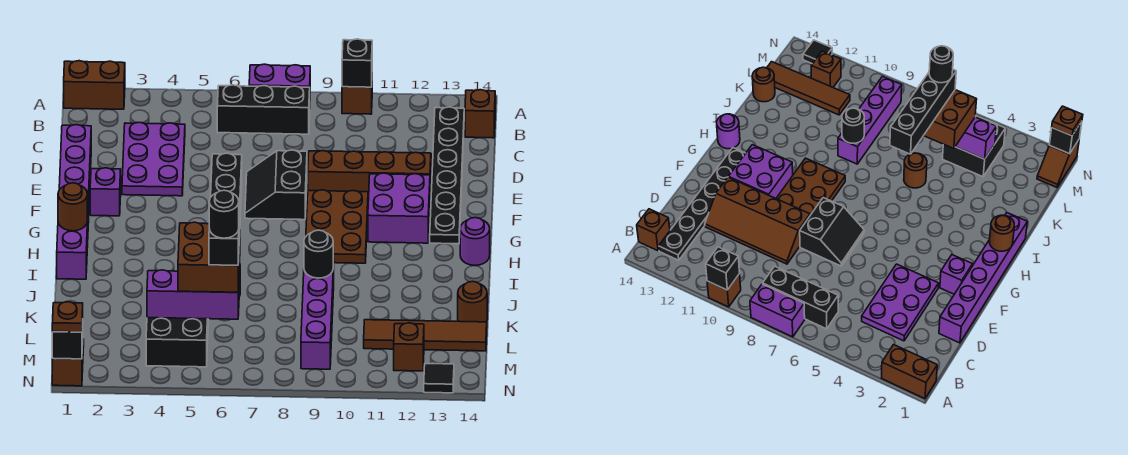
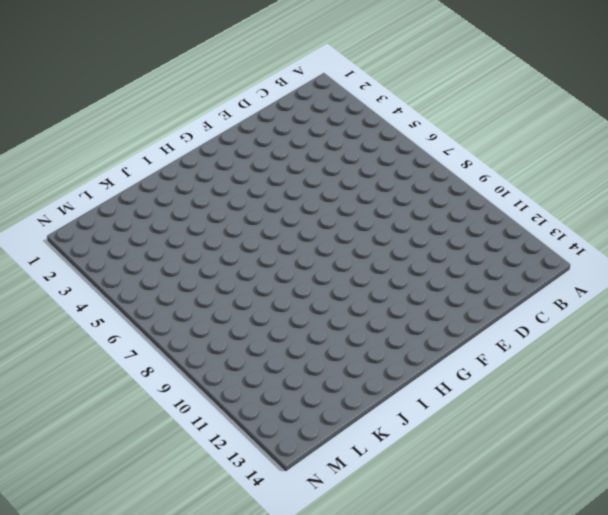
none -> brown brick A1:A2 level 1
none -> purple brick A7:A8 level 1
none -> brown brick A10 level 1
none -> black brick B6:B8 level 1

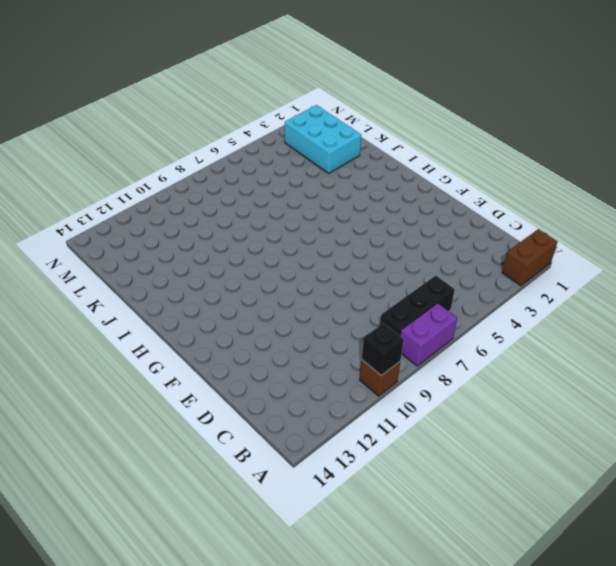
cyan brick K2:M3 level 1 -> none
none -> black plate B13:G13 level 1
none -> brown brick B14 level 1
none -> purple plate C3:E4 level 1
none -> purple brick D1:I1 level 1

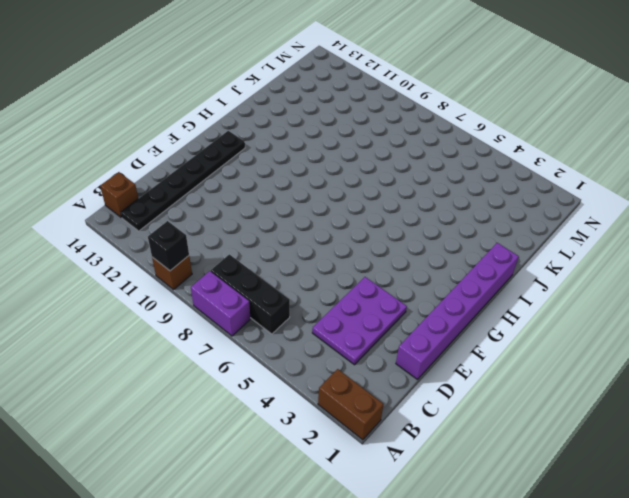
none -> brown slope D9:E12 level 1 top E
none -> black slope E7:F8 level 1 top 8
none -> purple brick F2 level 1
none -> brown plate F9:H10 level 1

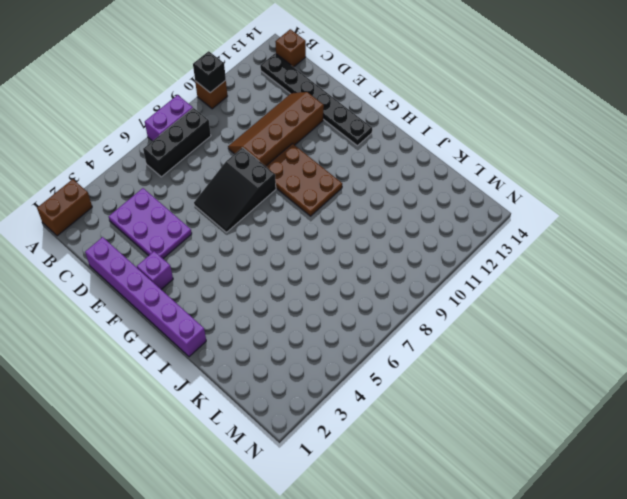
black slope E6:F8 level 1 top 8 -> black slope E7:F8 level 1 top 8
none -> purple brick F11:G12 level 1
none -> purple round brick H14 level 1
none -> brown round brick J6 level 1
none -> purple brick J9:M9 level 1

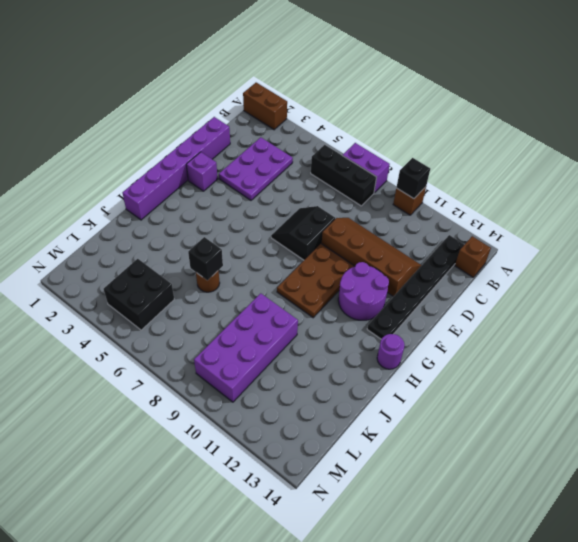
purple round brick F11:G12 level 1 -> purple brick F11:G12 level 1
black brick J6 level 2 -> black brick N1 level 2
purple brick J9:M10 level 1 -> purple brick J9:M9 level 1
none -> brown round brick K14 level 1
none -> brown tile L11:L14 level 1
none -> brown slope M1:N1 level 1 top N
none -> brown brick M12 level 1

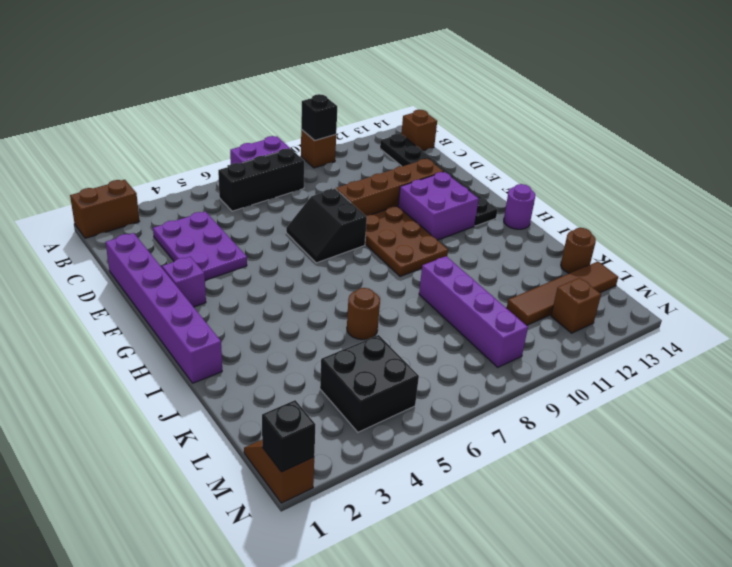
none -> black tile N13 level 1
none -> brown round brick H1 level 2
none -> black round brick J9 level 2
none -> purple brick L4:L6 level 2

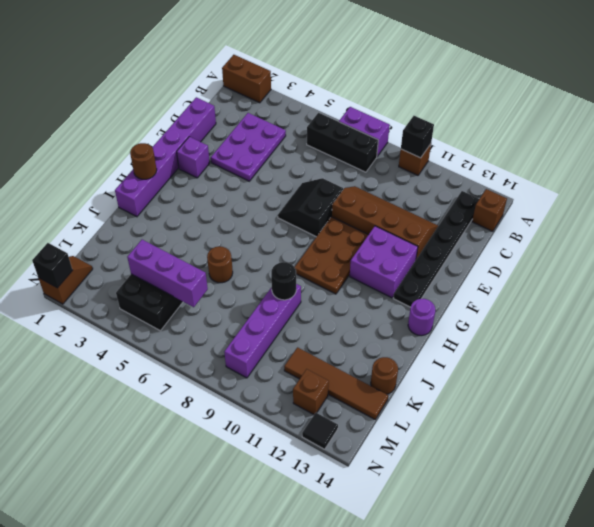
none -> brown brick K5:L6 level 3
none -> brown plate N1 level 3
none -> black brick I6:L6 level 4
none -> black round brick L6 level 5

